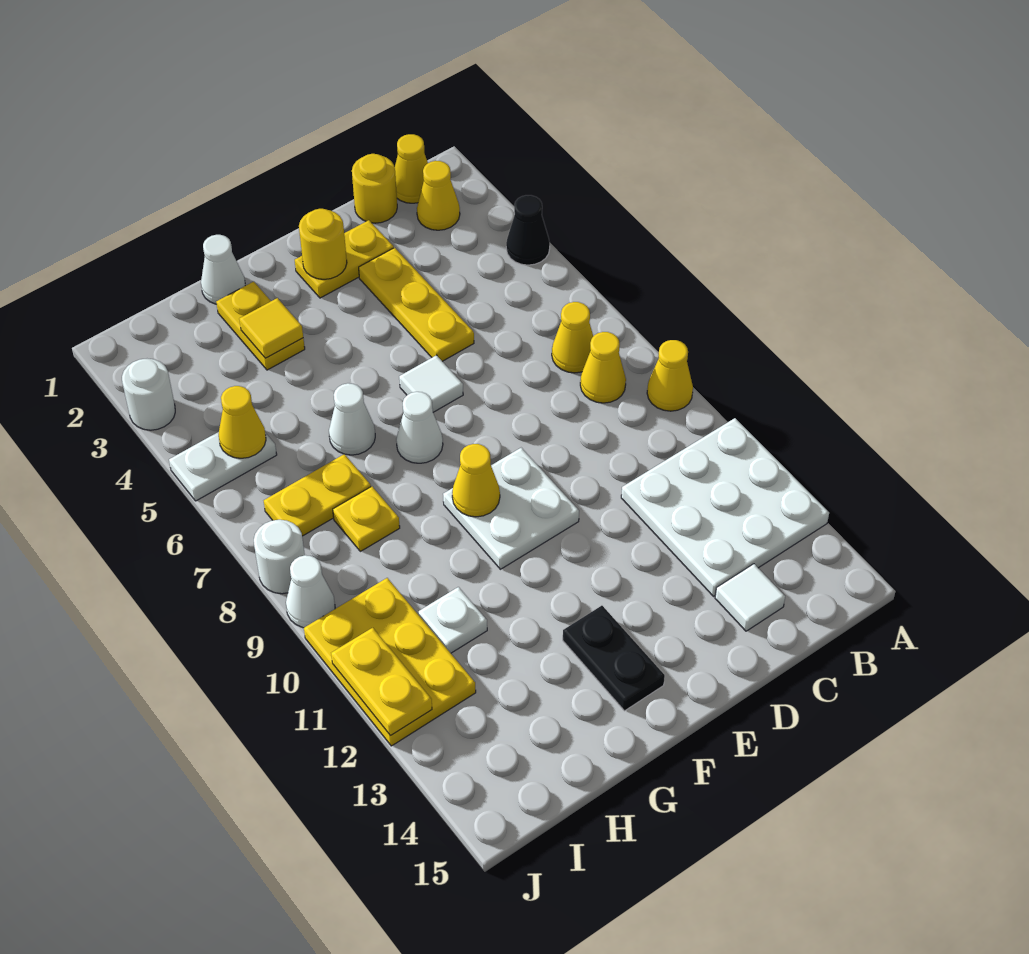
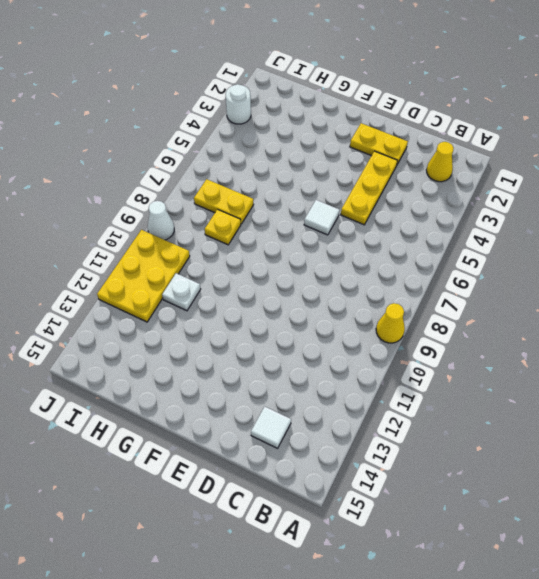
none -> black cone A4 level 1
none -> white plate A11:C13 level 1
none -> yellow cone B1 level 1
none -> yellow cone B7 level 1

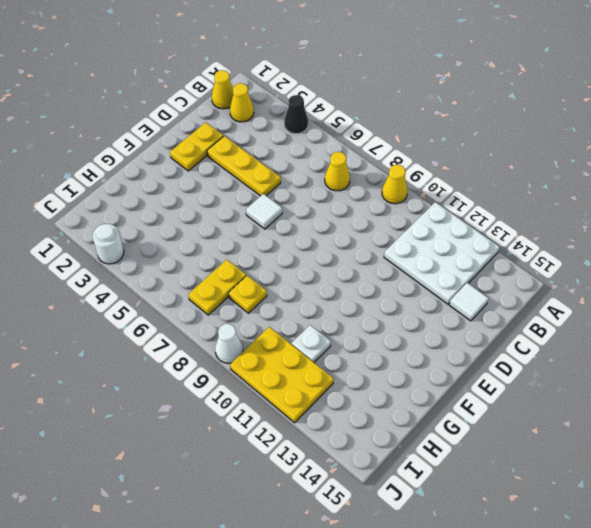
none -> yellow cone B8 level 1
none -> yellow round brick C1 level 1
none -> white plate E9:F10 level 1
none -> white cone F7 level 1

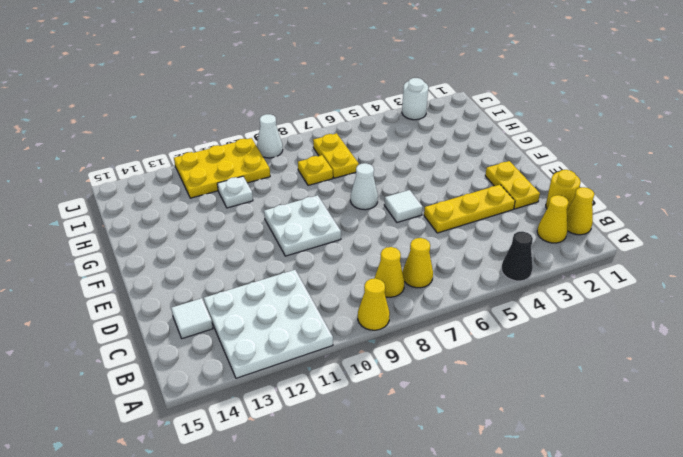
none -> black plate F13:F14 level 1
none -> white cone G1 level 1
none -> yellow plate G2:G3 level 1
none -> white cone G6 level 1

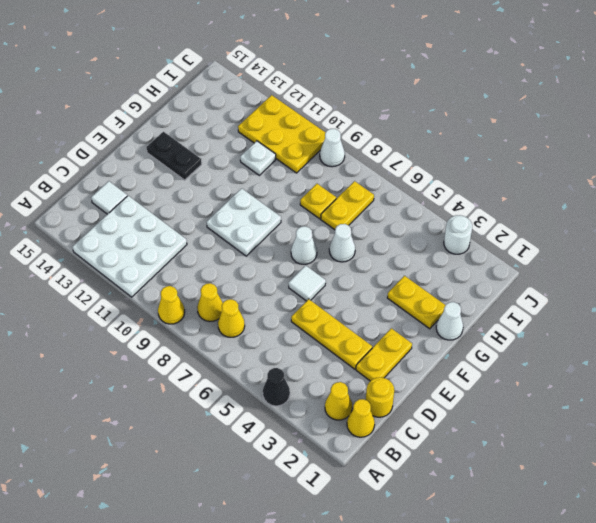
none -> white plate I5:J5 level 1
none -> white round brick J8 level 1
none -> yellow round brick E2 level 2
none -> yellow cone F9 level 2

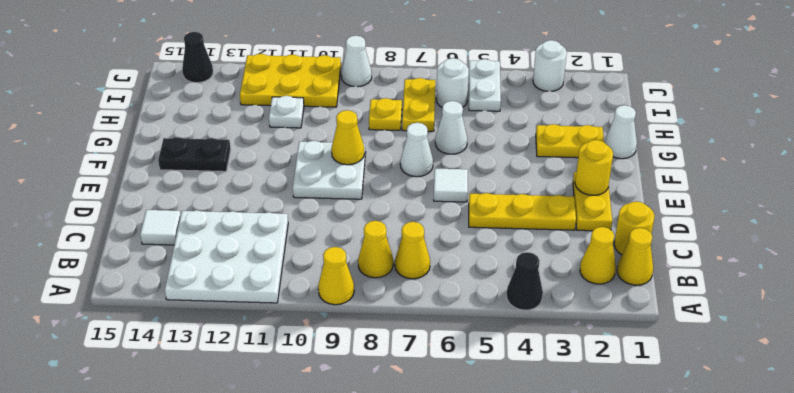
white round brick I6 level 1 -> white round brick J8 level 1
black cone J14 level 1 -> none
none -> yellow tile G3 level 2
none -> yellow cone I5 level 2
none -> yellow plate J11:J12 level 2

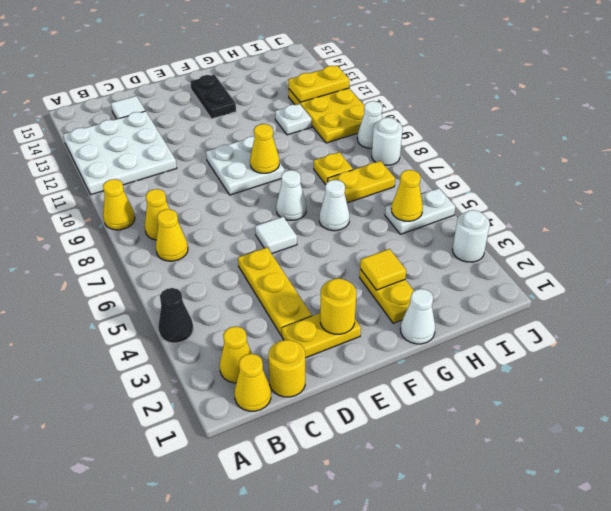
yellow plate I12:J12 level 2 -> yellow plate J11:J12 level 2

